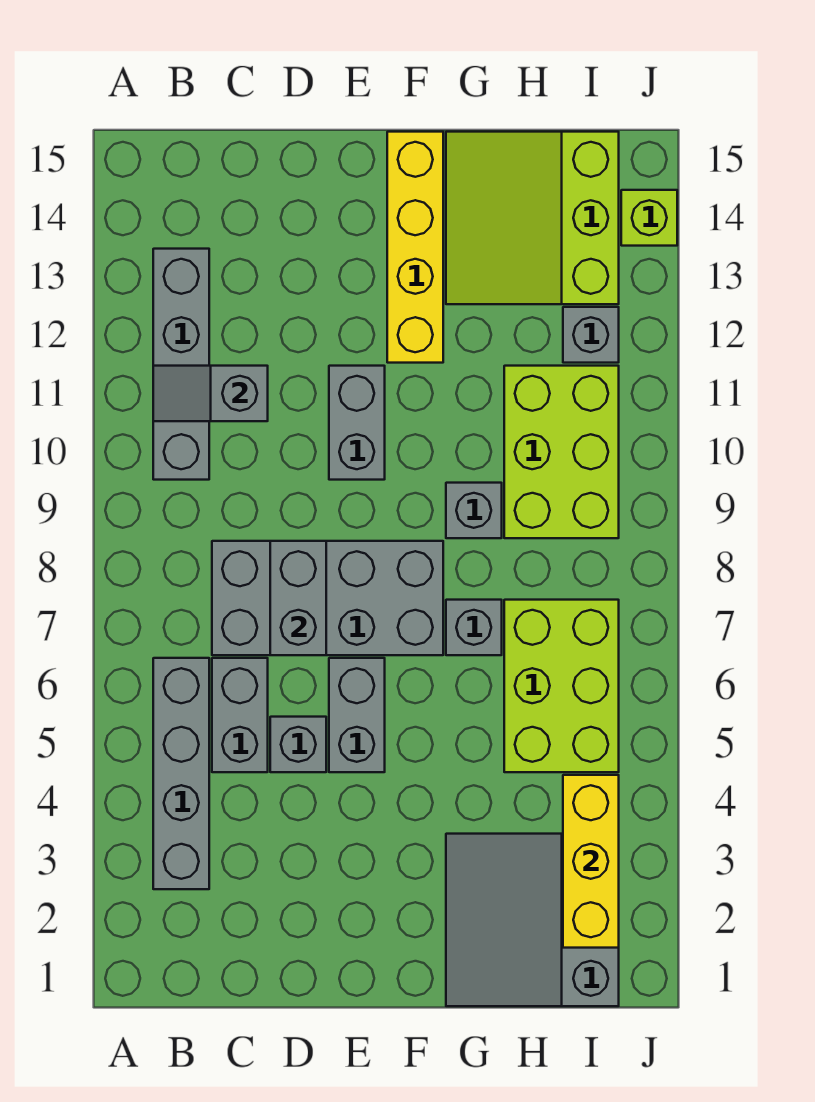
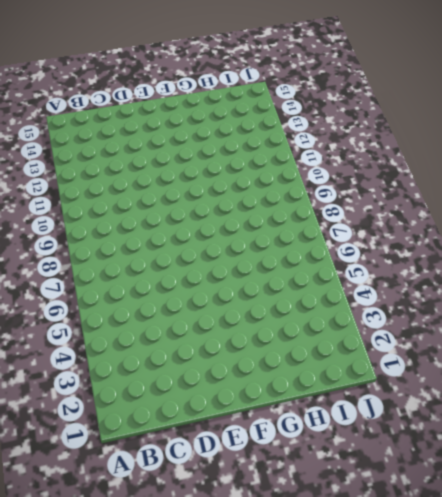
none -> grey brick B3:B6 level 1
none -> grey brick B10:B13 level 1
none -> grey brick C5:C6 level 1

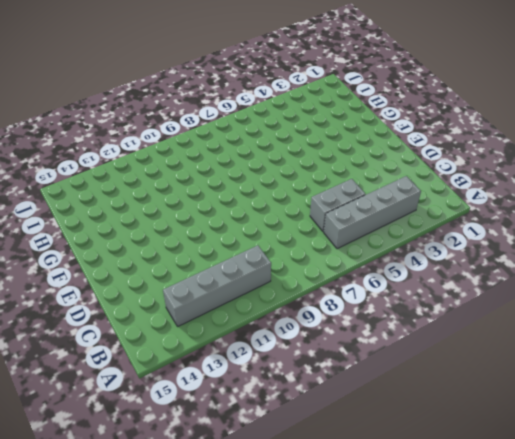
none -> grey brick C7:F8 level 1
none -> grey brick D5 level 1
none -> grey brick E5:E6 level 1

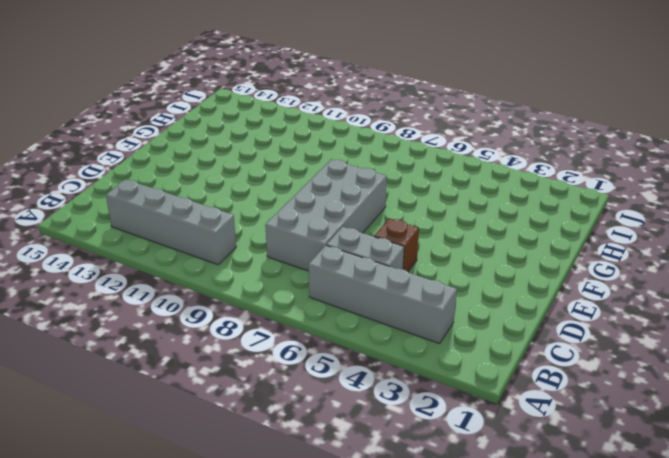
brown brick D5 level 1 -> grey brick D5 level 1
none -> grey brick E5:E6 level 1
none -> grey brick E10:E11 level 1
none -> yellow brick F12:F15 level 1

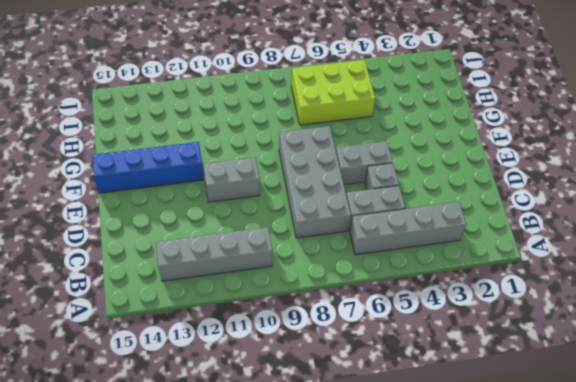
blue brick F12:F15 level 1 -> yellow brick F12:F15 level 1
none -> grey slope G1:I3 level 1 top I
none -> grey brick G7 level 1
none -> grey brick G9 level 1

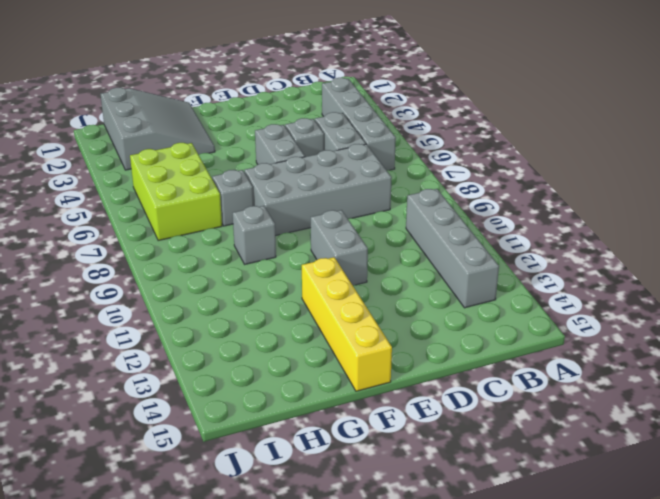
none -> lime slope G13:I15 level 1 top I
none -> lime brick H9:I11 level 1
none -> grey brick I12 level 1

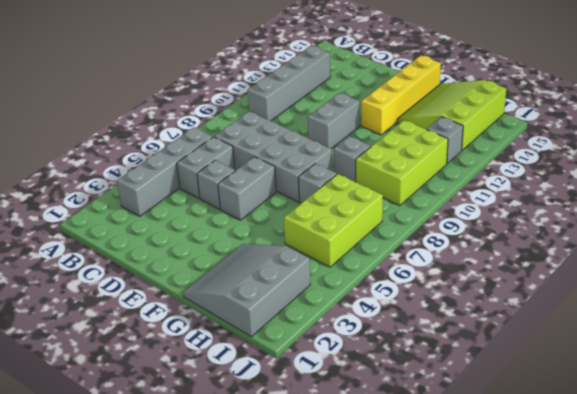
none -> lime brick J14 level 1
none -> grey slope B11:C11 level 2 top C
none -> grey brick D7:D8 level 2

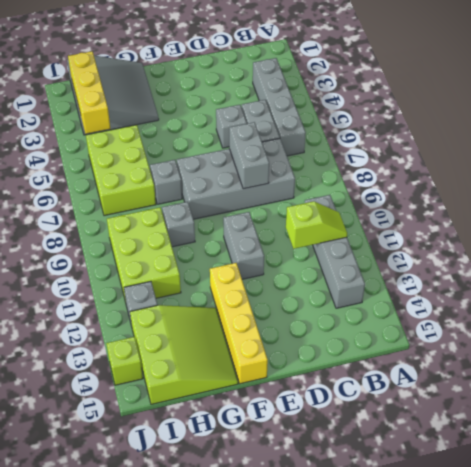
lime slope B11:C11 level 2 top C -> grey slope B11:C11 level 2 top C
none -> grey brick E5:E6 level 1

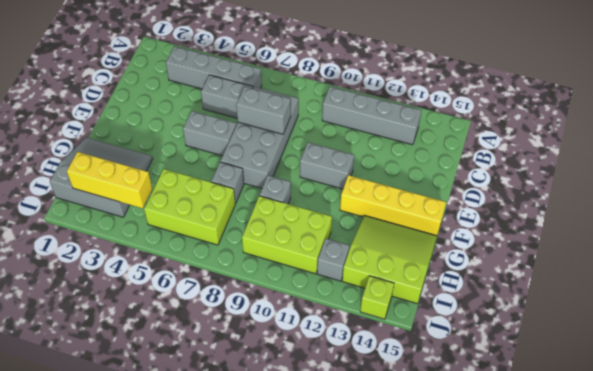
none -> grey brick D5 level 1
none -> grey slope B11:C11 level 2 top C

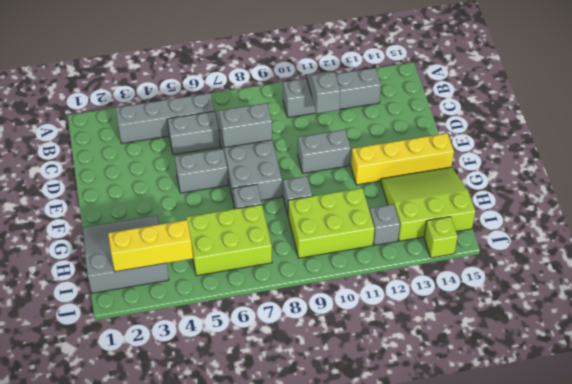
none -> grey brick D5 level 1

